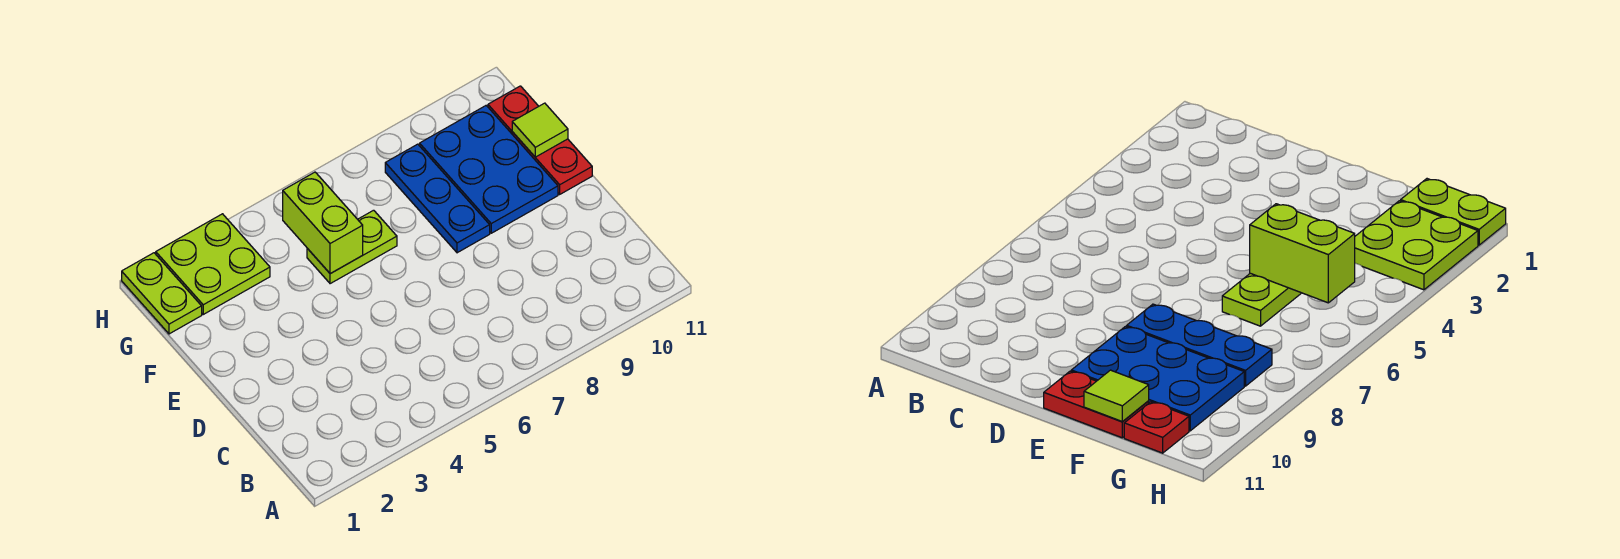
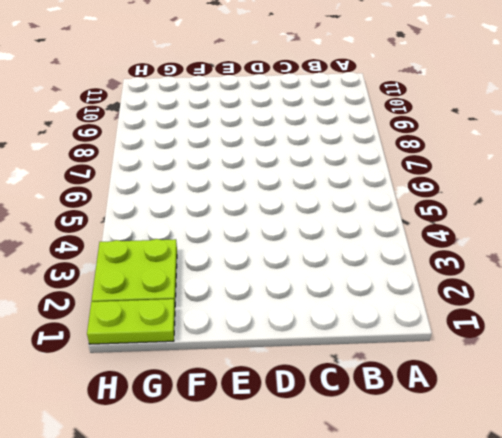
none -> blue plate E8:G8 level 1
none -> blue plate E9:G10 level 1

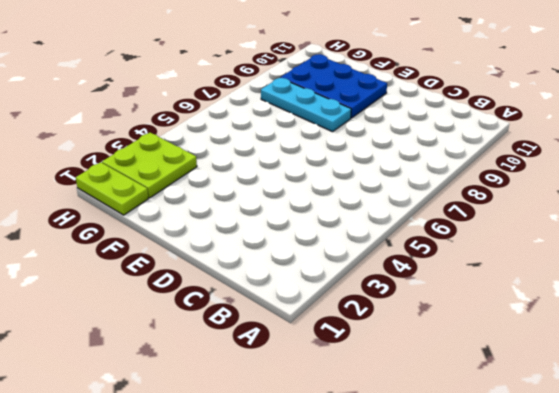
cyan plate E8:G8 level 1 -> blue plate E8:G8 level 1
none -> red plate E11:F11 level 1
none -> lime plate F5:F6 level 1

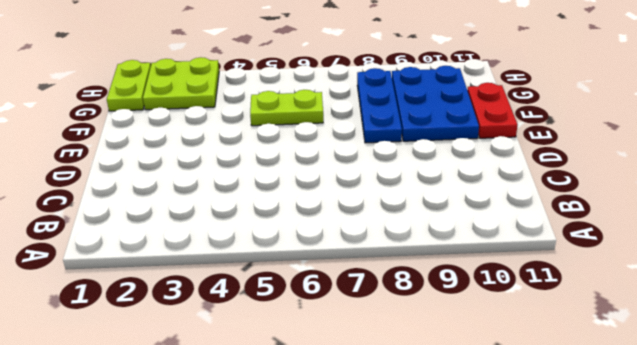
none -> red plate G11 level 1
none -> lime brick F5:G5 level 2

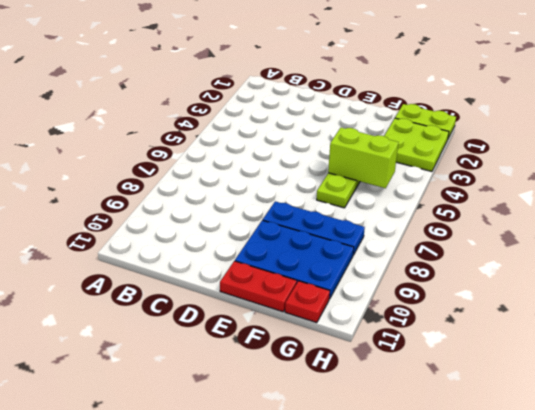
none -> lime tile F11 level 2

